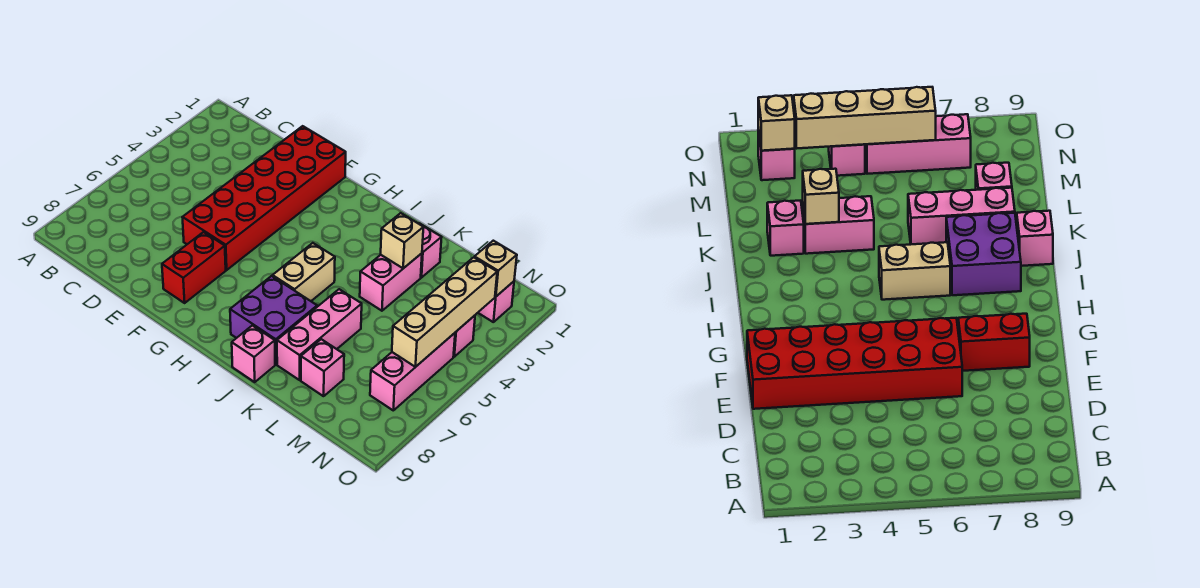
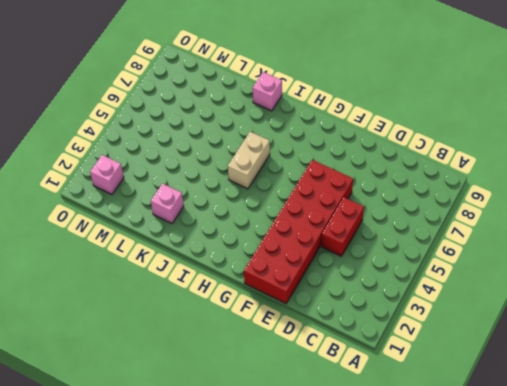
red brick D4:D5 level 1 -> red brick F7:F8 level 1
none -> purple brick I7:J8 level 1
none -> pink brick K3:K4 level 1
none -> pink brick K6:K8 level 1

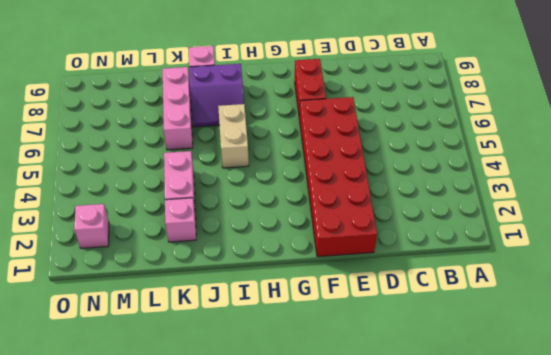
purple slope I7:J8 level 1 top 8 -> purple brick I7:J8 level 1
none -> pink brick L8 level 1
none -> pink brick N4 level 1
none -> pink brick N5:N7 level 1

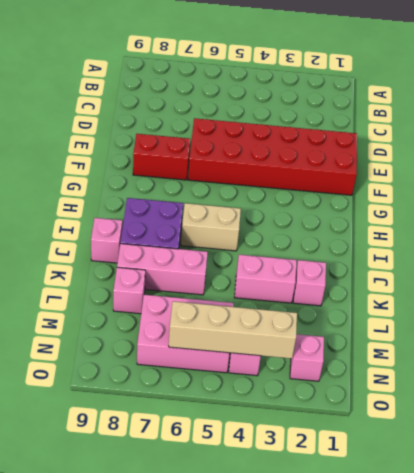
pink brick M5:N7 level 1 -> pink brick N5:N7 level 1
none -> tan brick K3 level 2
none -> tan brick N2 level 2

